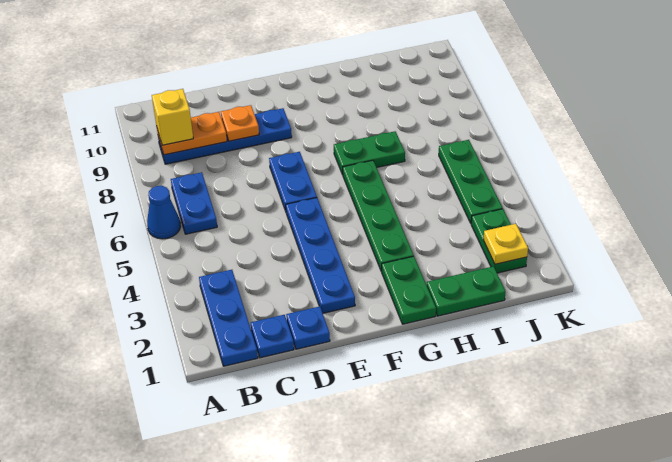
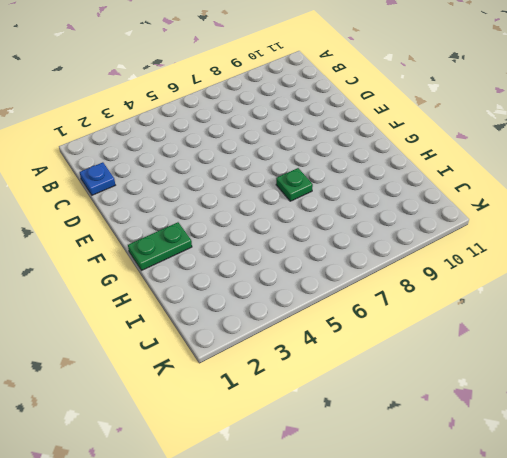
green plate G7 level 1 -> green plate G7:H7 level 1
none -> blue cone A6 level 1
none -> blue plate B1:B3 level 1
none -> blue plate B6:B7 level 1

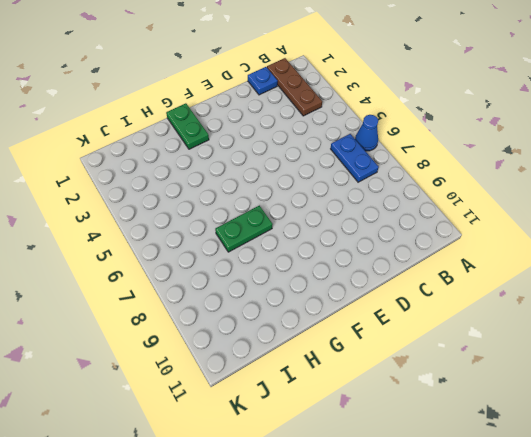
brown plate B1:B3 level 1 -> blue plate B1:B3 level 1
none -> blue plate B9:E9 level 1
none -> blue plate D1 level 1
none -> blue plate E2:E5 level 1

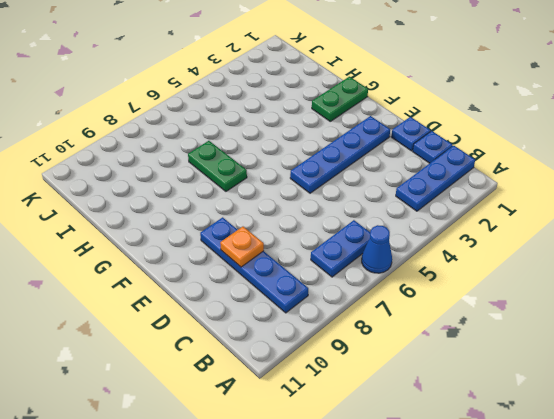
none -> blue plate E6:E7 level 1
none -> green plate G3:G6 level 1
none -> green plate H1:I1 level 1

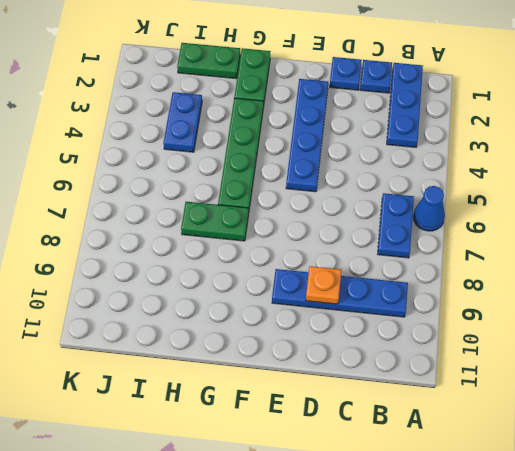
blue plate I3:I4 level 1 -> blue plate E6:E7 level 1
none -> green plate J2:J3 level 1
none -> green plate J4:J6 level 1
none -> orange plate B9:C9 level 2

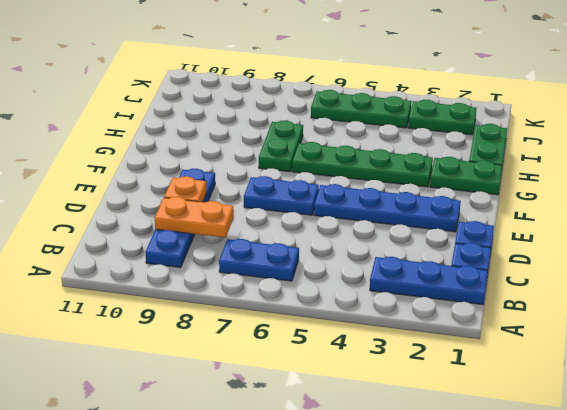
orange plate C8:C9 level 2 -> orange plate B9:C9 level 2
none -> blue cone A6 level 1
none -> yellow plate J2 level 2
none -> yellow brick B9 level 3

